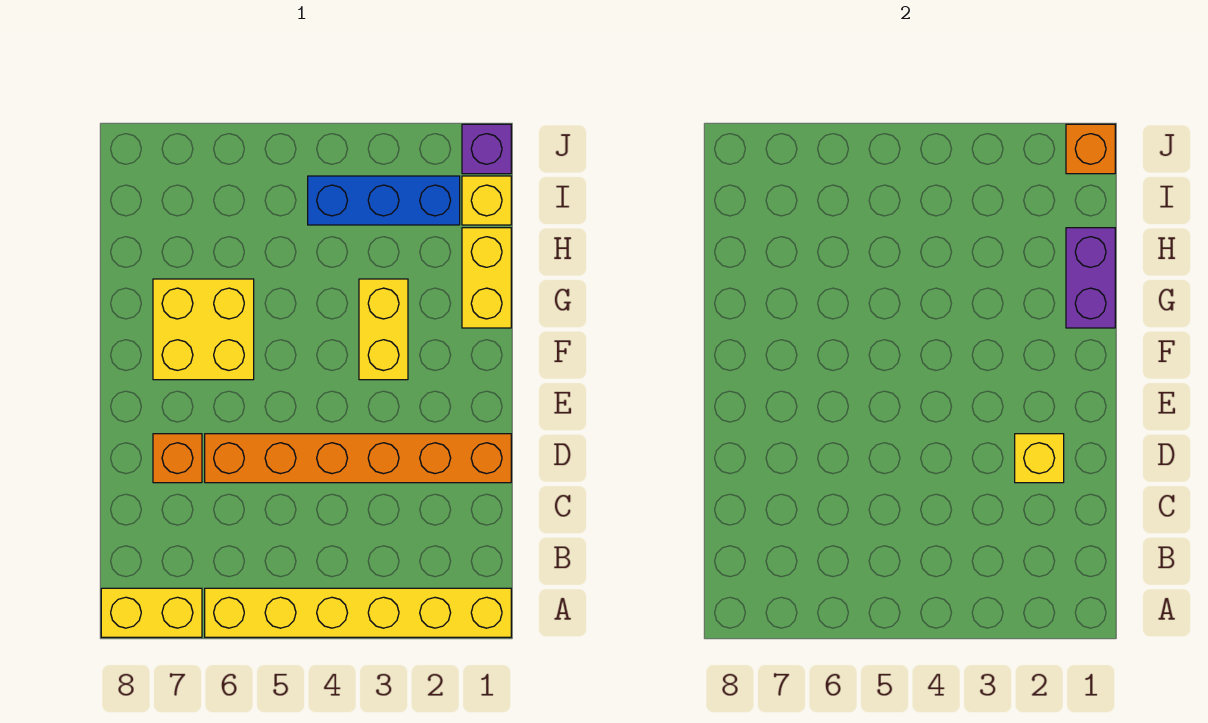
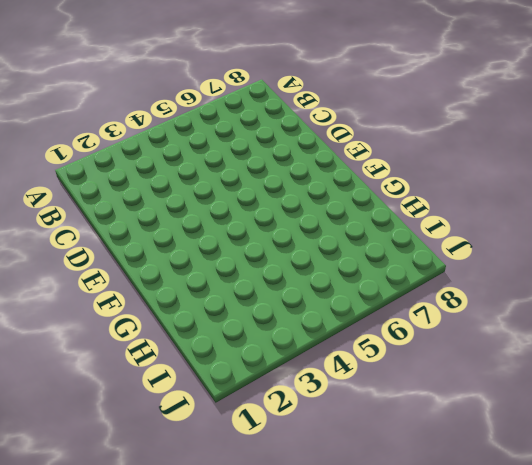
none -> yellow brick A1:A6 level 1
none -> yellow brick A7:A8 level 1
none -> orange brick D1:D6 level 1

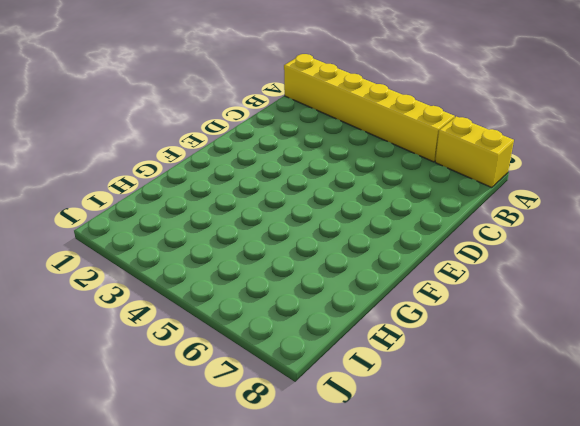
none -> orange brick D1:D6 level 1
none -> orange brick D7 level 1
none -> yellow brick F3:G3 level 1

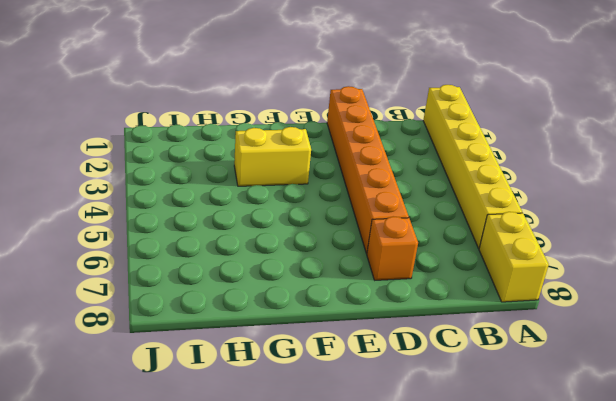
none -> yellow brick F6:G7 level 1
none -> yellow brick G1:H1 level 1
none -> yellow brick I1 level 1

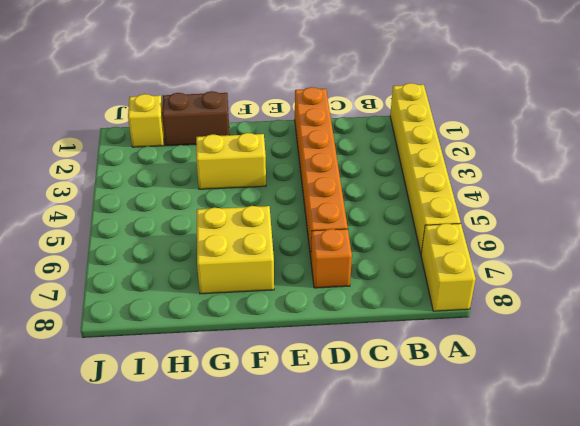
brown brick G1:H1 level 1 -> yellow brick G1:H1 level 1
none -> blue brick I2:I4 level 1
none -> purple brick J1 level 1
none -> yellow brick D2 level 2

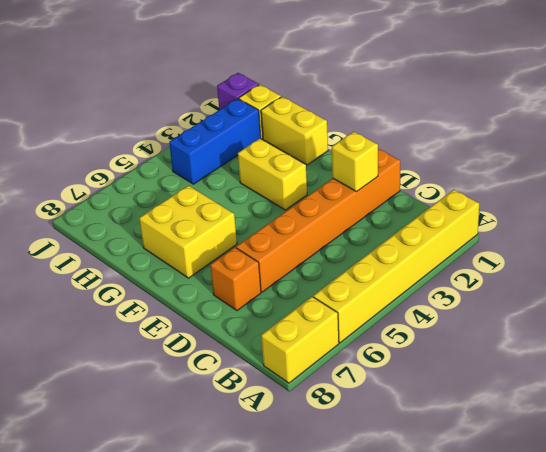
none -> purple brick G1:H1 level 2
none -> orange brick J1 level 2

